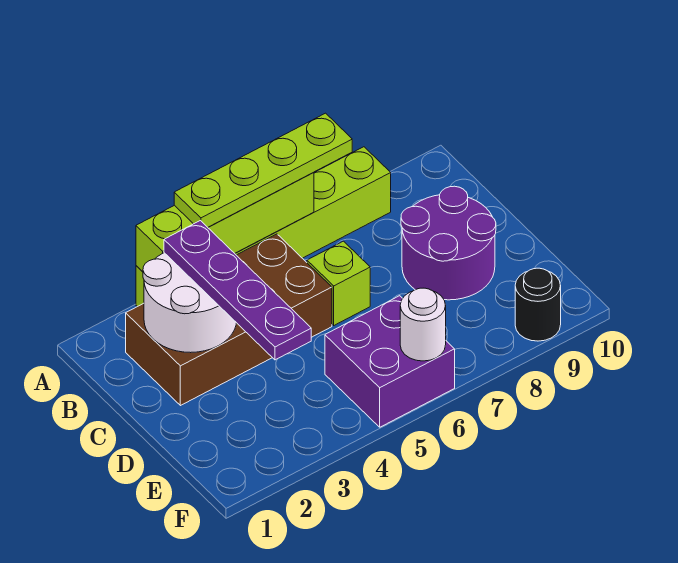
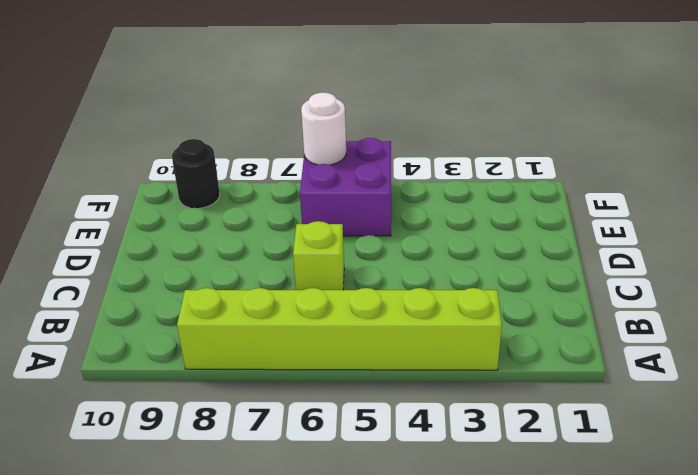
none -> brown brick B2:C5 level 1
none -> purple round brick C8:D9 level 1

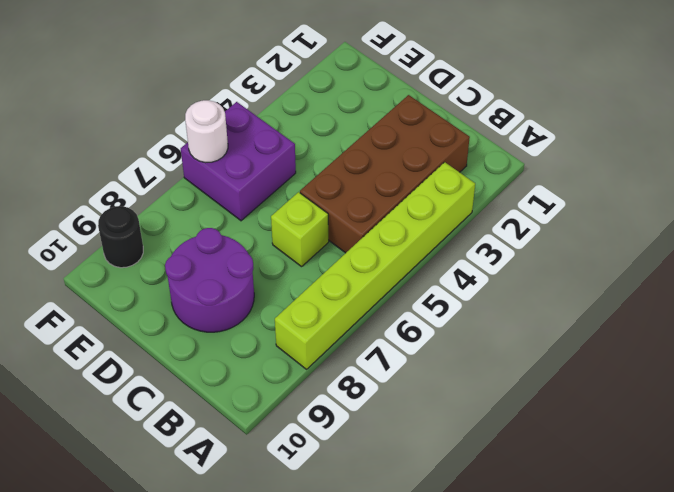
none -> lime brick A3:A6 level 2
none -> white round brick B2:C3 level 2

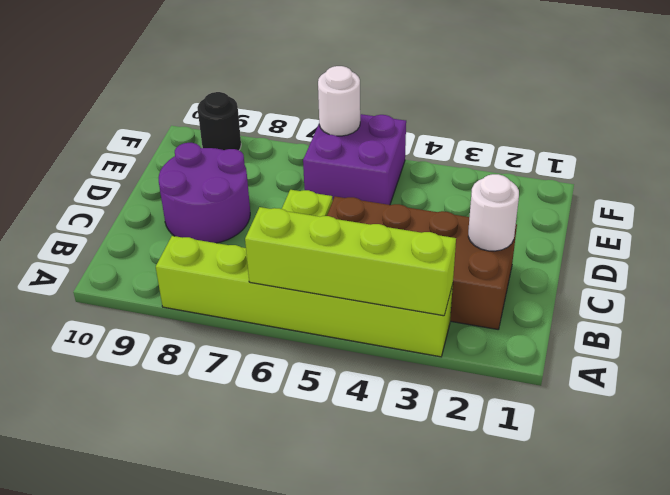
white round brick C2 level 2 -> white round brick B2:C3 level 2
none -> lime plate A4:A7 level 3
none -> purple plate B3:E3 level 3

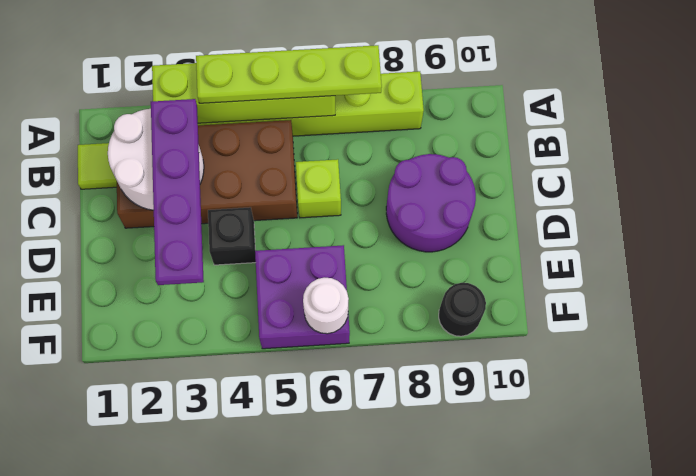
lime tile B1 level 1 -> none
black brick D4 level 1 -> none

